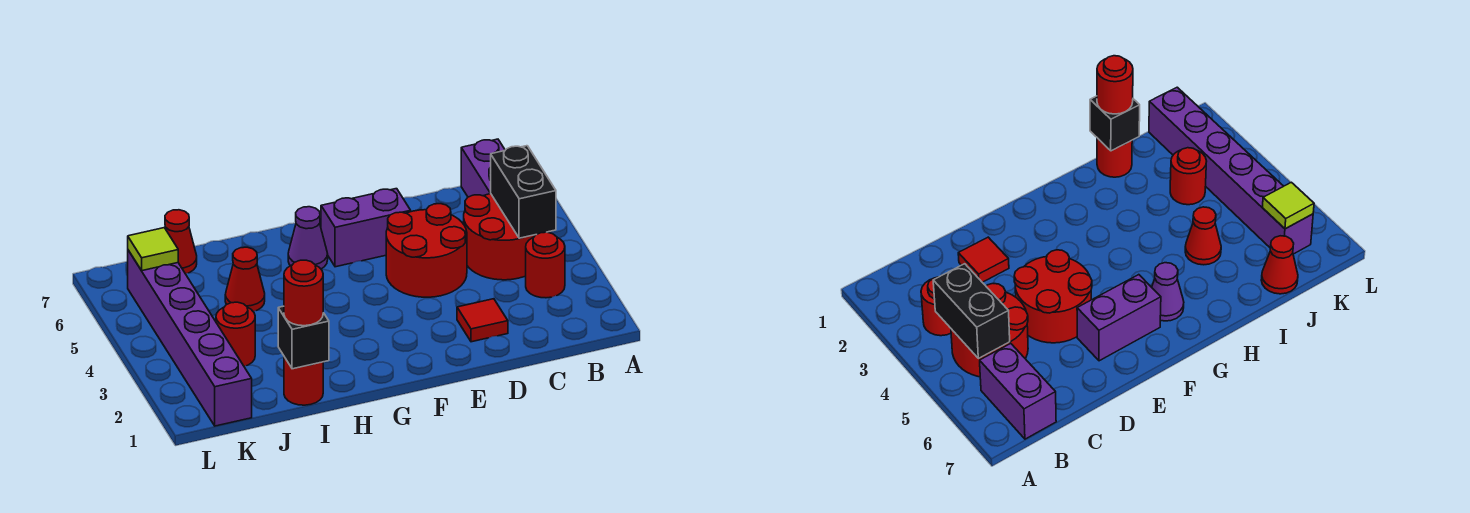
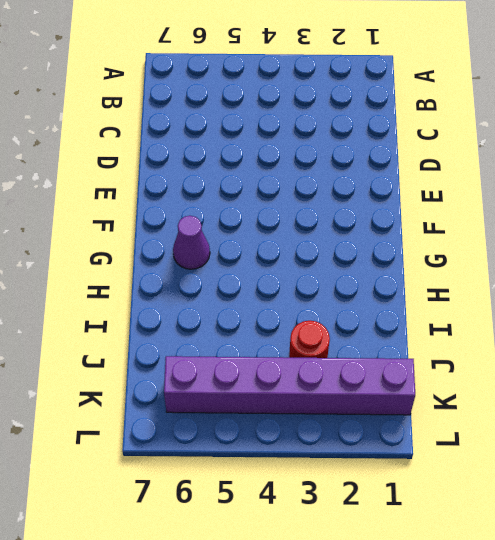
none -> red round brick B3 level 1
none -> red round brick B4:C5 level 1
none -> purple brick B6:B7 level 1

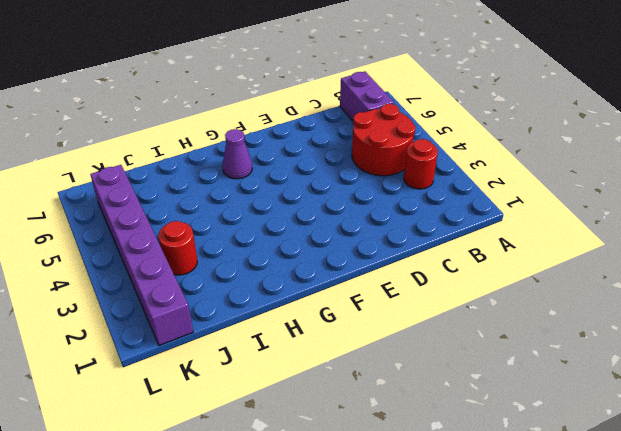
none -> red tile D2 level 1
none -> red round brick D4:E5 level 1
none -> purple brick E6:F6 level 1

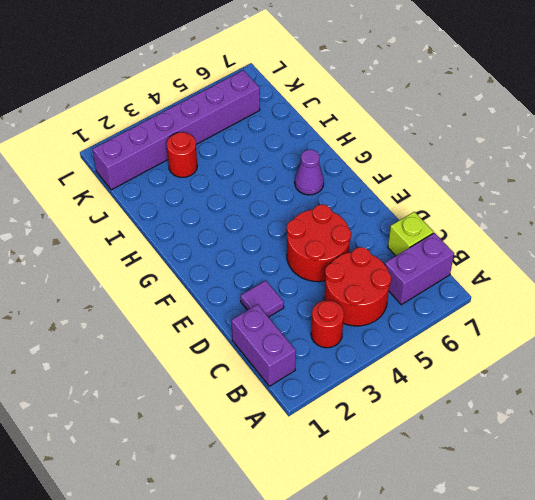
purple brick B1:C1 level 1 -> purple brick E6:F6 level 1
lime brick C7 level 1 -> none
purple tile D2 level 1 -> red tile D2 level 1
none -> red round brick I1 level 1
none -> red cone I5 level 1
none -> red cone J7 level 1

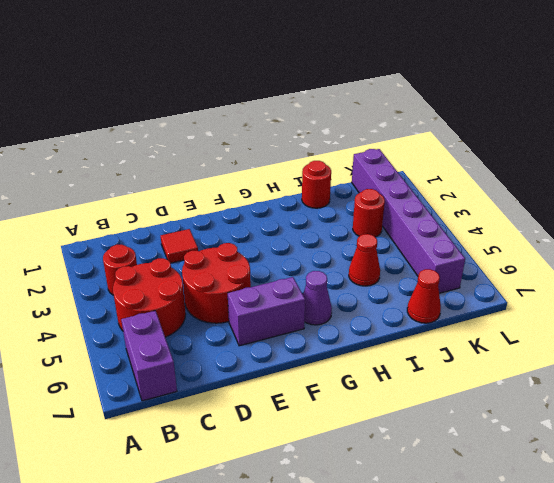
none -> black brick B4:B5 level 2
none -> black brick I1 level 2
none -> lime tile K6 level 2

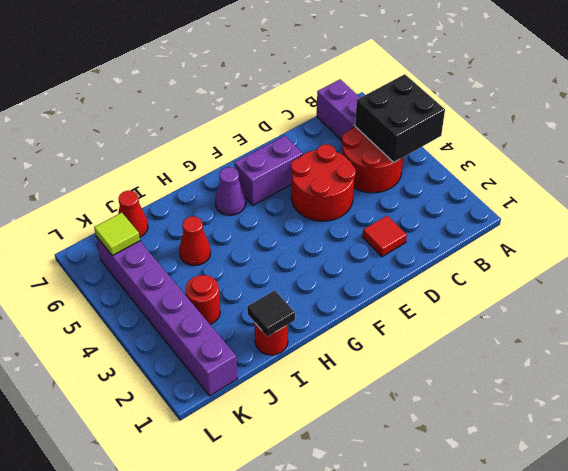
black brick A4:B5 level 2 -> black brick B4:B5 level 2
black tile I1 level 2 -> black brick I1 level 2
none -> red round brick B3 level 1
none -> red round brick I1 level 3

